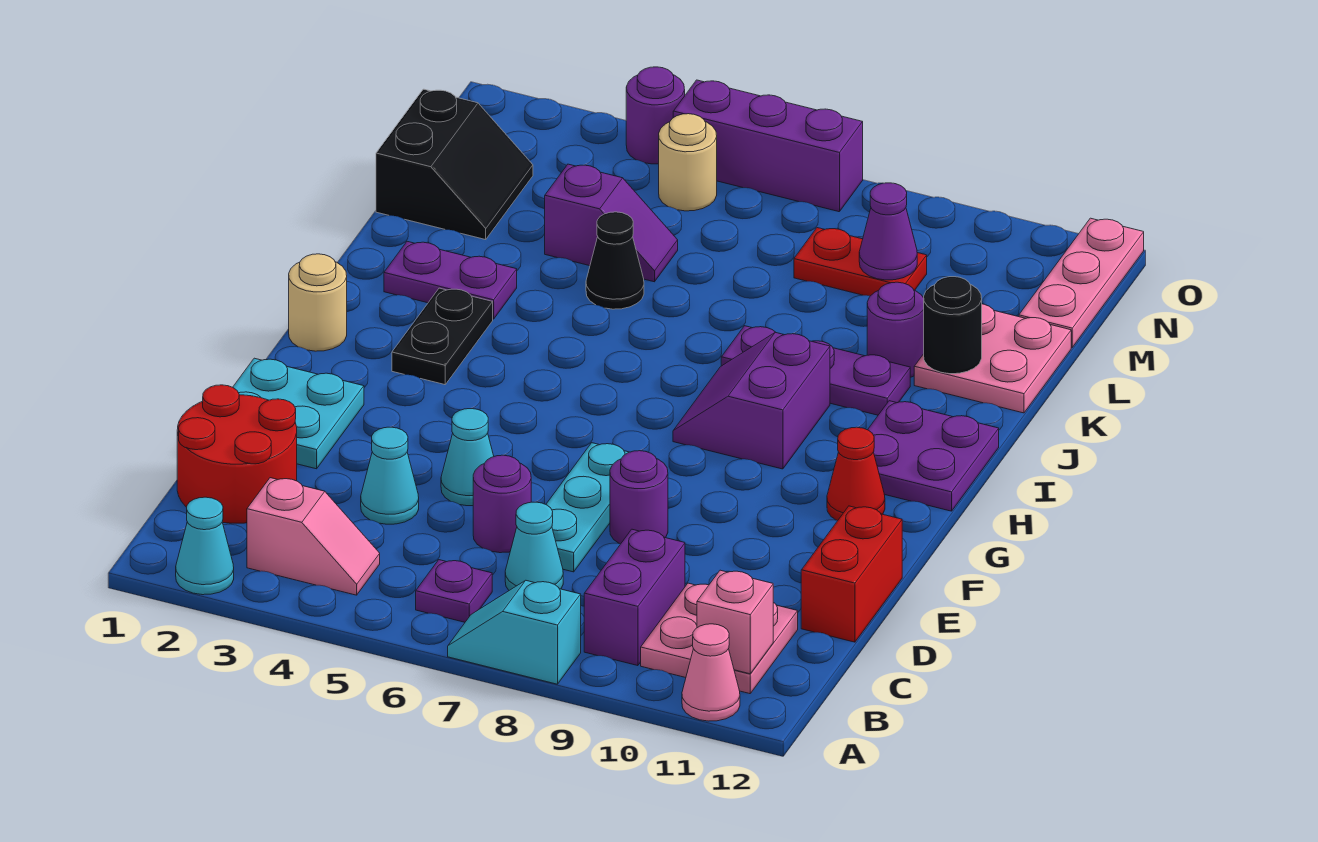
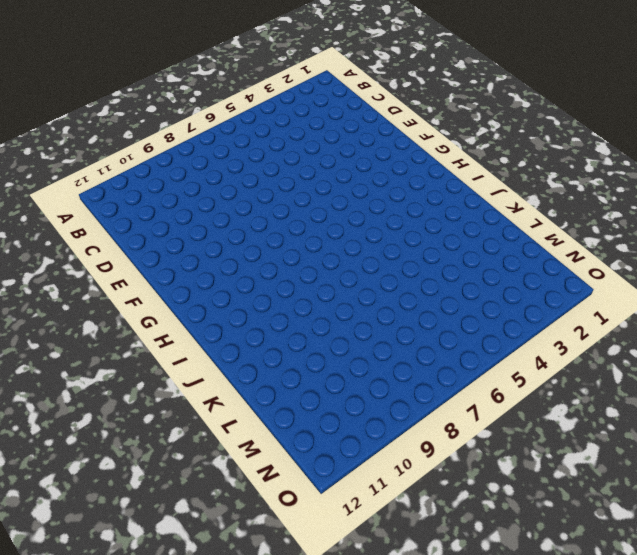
none -> cyan cone A2 level 1
none -> cyan slope A7:A8 level 1 top 8
none -> pink cone A11 level 1
none -> pink slope B3:B4 level 1 top 3

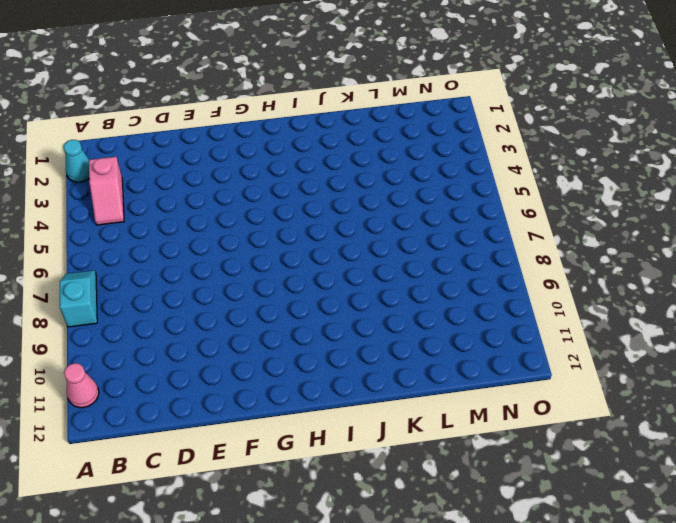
none -> purple plate B6 level 1
none -> purple brick B9:C9 level 1
none -> pink plate B10:C11 level 1
none -> red round brick C1:D2 level 1

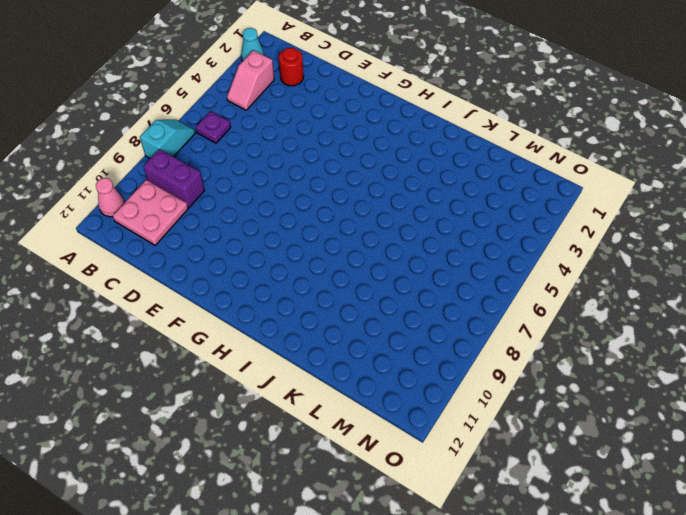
red round brick C2 level 1 -> red round brick C1:D2 level 1
none -> cyan cone C7 level 1
none -> cyan cone D4 level 1
none -> purple round brick D6 level 1
none -> cyan plate D7:F7 level 1

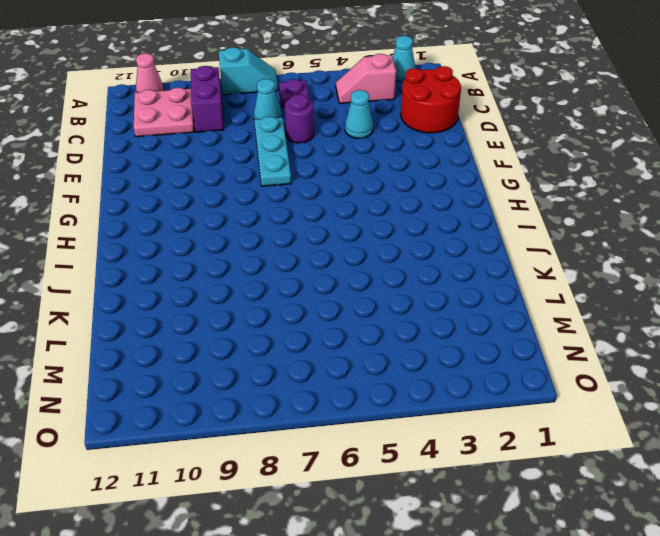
none -> red brick D12:E12 level 1
none -> cyan plate E1:F2 level 1
none -> cyan cone E5 level 1
none -> purple round brick E8 level 1

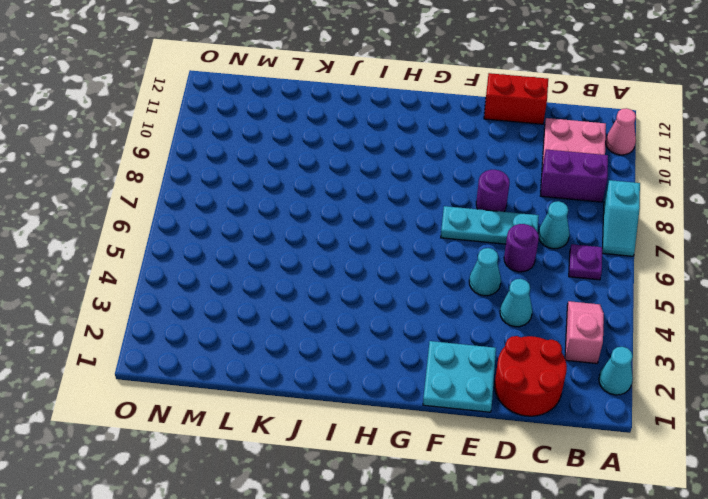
none -> red cone G11 level 1
none -> tan round brick H1 level 1
none -> black plate H3:I3 level 1
none -> purple slope H8:I9 level 1 top 9

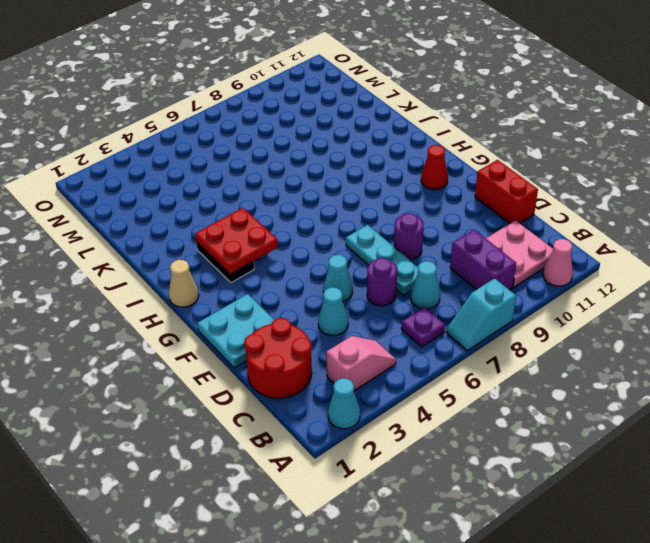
tan cone H1 level 1 -> tan round brick H1 level 1
red plate H3:I4 level 2 -> none
none -> purple slope H8:I9 level 1 top 9
none -> purple plate H11:I12 level 1
none -> purple plate J2:J3 level 1
none -> purple plate J8:J10 level 1

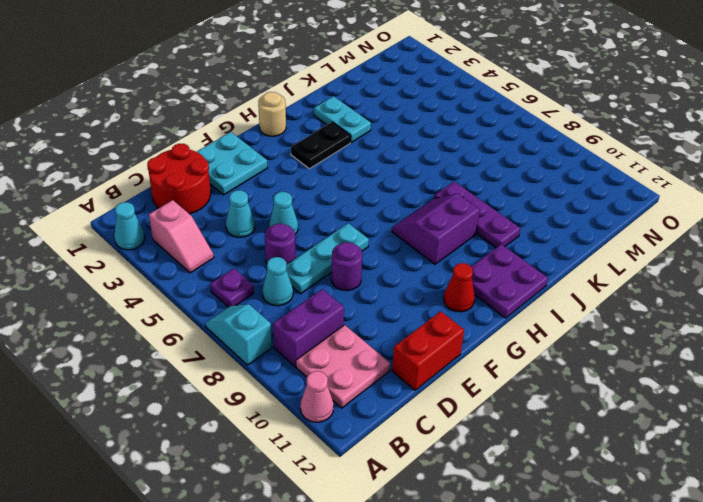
cyan plate J2:J3 level 1 -> purple plate J2:J3 level 1
none -> black cone K5 level 1
none -> purple round brick K10 level 1
none -> pink plate K11:L12 level 1
none -> black slope L1:M2 level 1 top 1

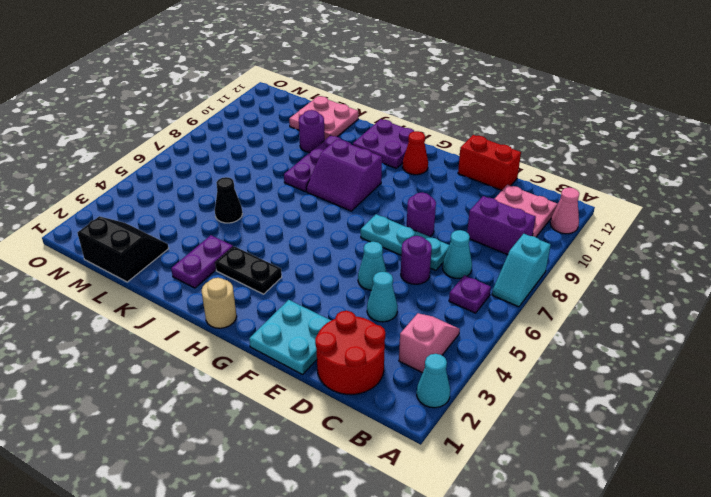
none -> purple slope L4:L5 level 1 top 4
none -> red plate M8:M9 level 1
none -> pink plate M12:O12 level 1
none -> tan round brick N5 level 1

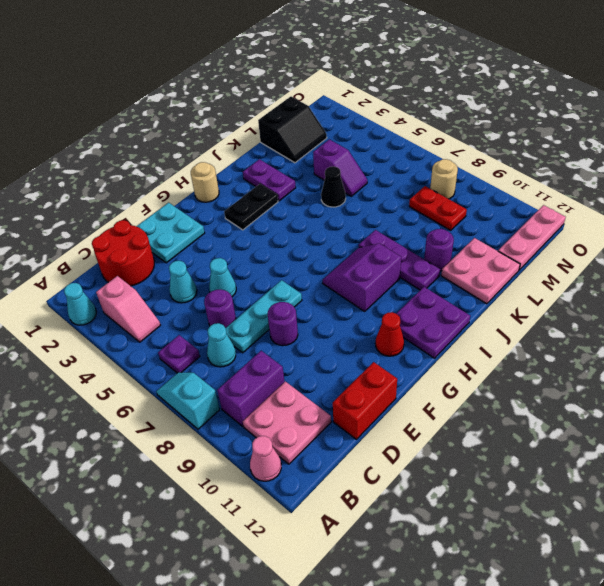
tan round brick N8 level 1 -> tan round brick N5 level 1
none -> purple round brick O4 level 1
none -> purple brick O5:O7 level 1
none -> pink brick B11 level 2
none -> black round brick K11 level 2

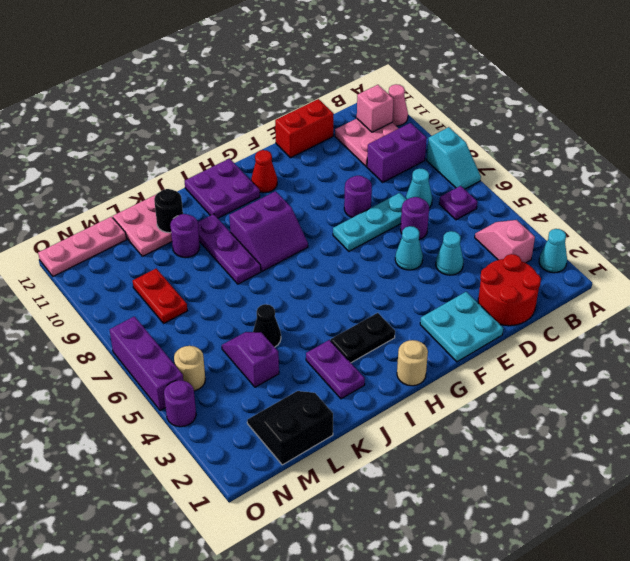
none -> purple cone M9 level 2

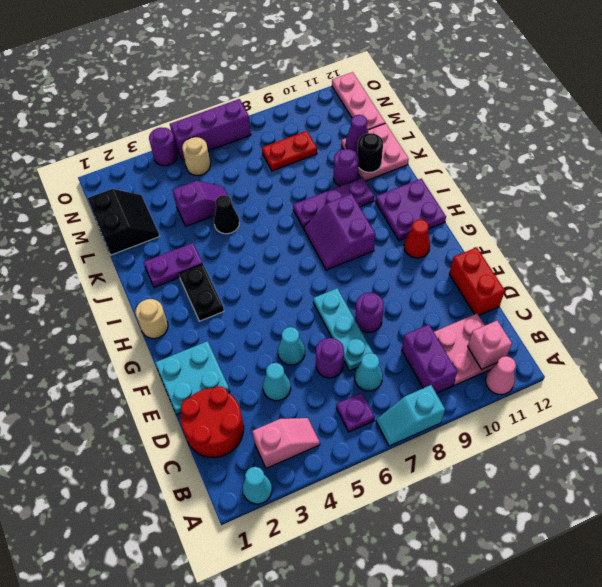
purple cone L11 level 2 -> purple cone M9 level 2

